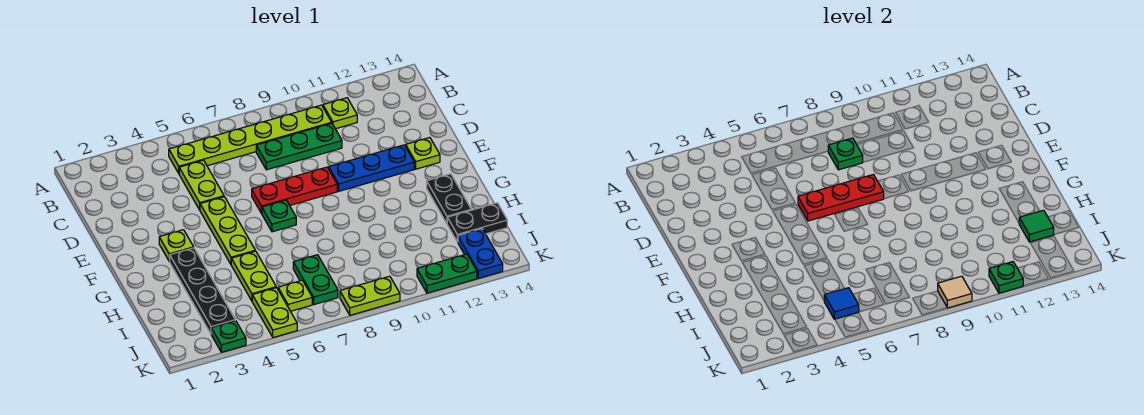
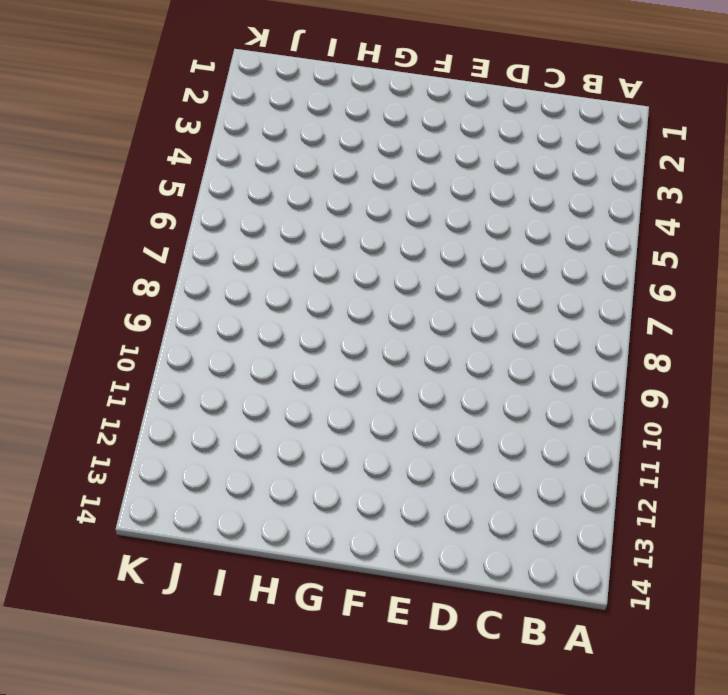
none -> lime plate B5:B10 level 1
none -> lime plate B11 level 1
none -> lime plate C5:D5 level 1

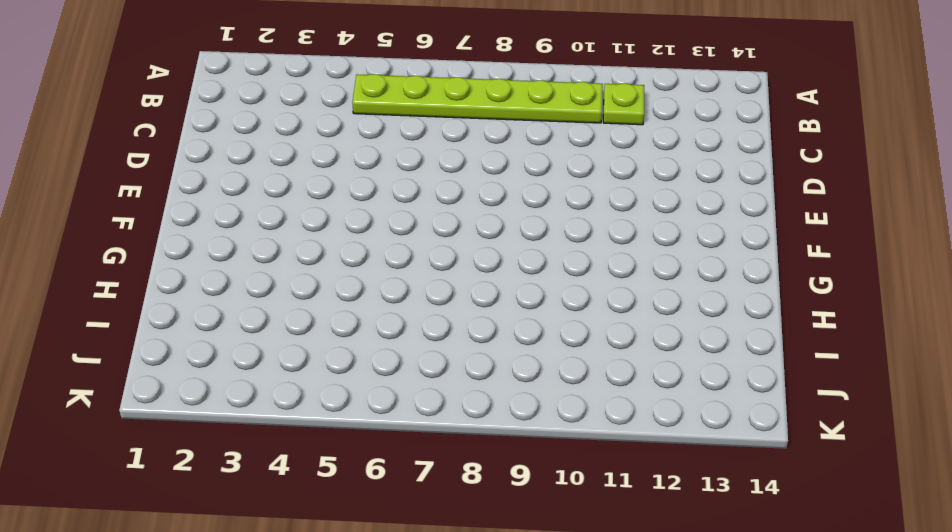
none -> lime plate C5:D5 level 1
none -> green plate C8:C10 level 1
none -> lime plate E5:G5 level 1

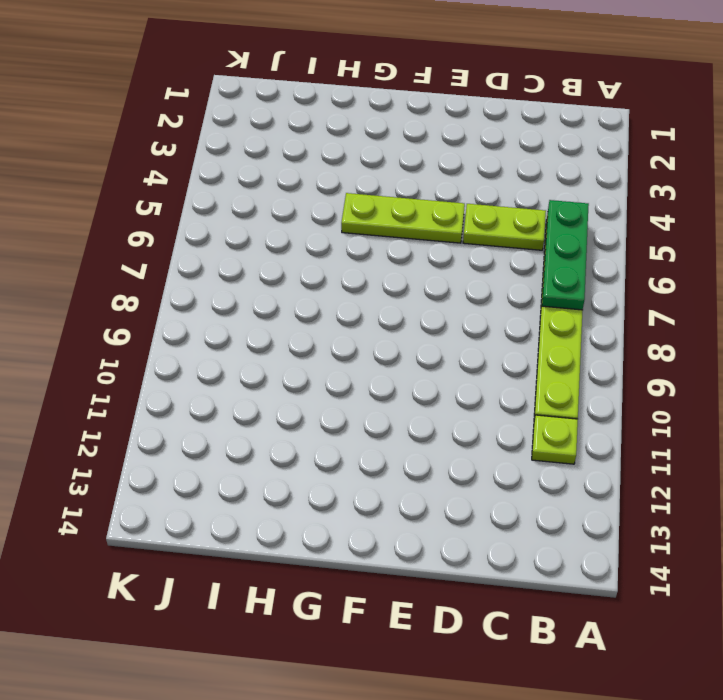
green plate B5:B7 level 2 -> green plate C8:C10 level 1
none -> red plate E7:E9 level 1
none -> blue plate E10:E12 level 1
none -> lime plate E13 level 1

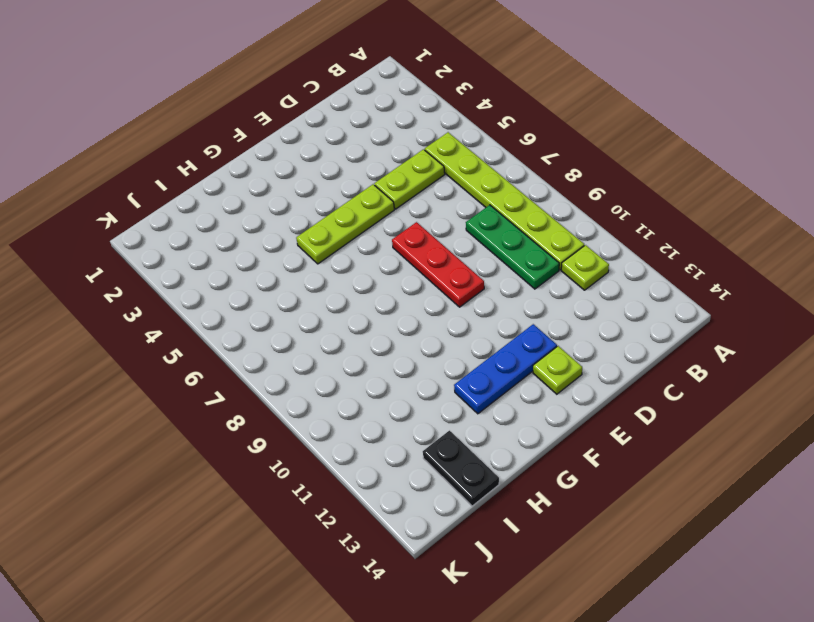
blue plate E12:G12 level 1 -> blue plate E10:E12 level 1
none -> lime plate F3 level 1
none -> green plate F7 level 1
none -> black plate G3:J3 level 1

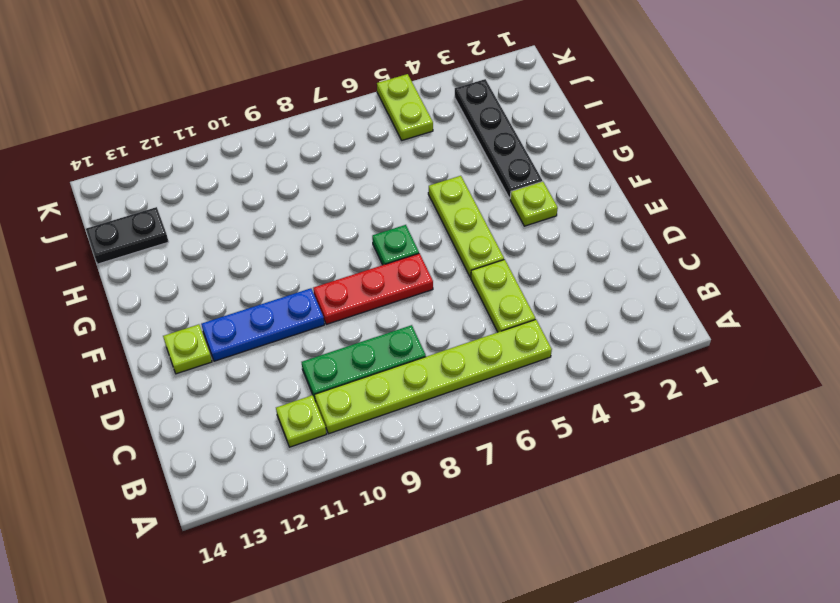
none -> black plate G13:H13 level 1
none -> lime plate H5:I5 level 1
none -> green plate I7:J7 level 1

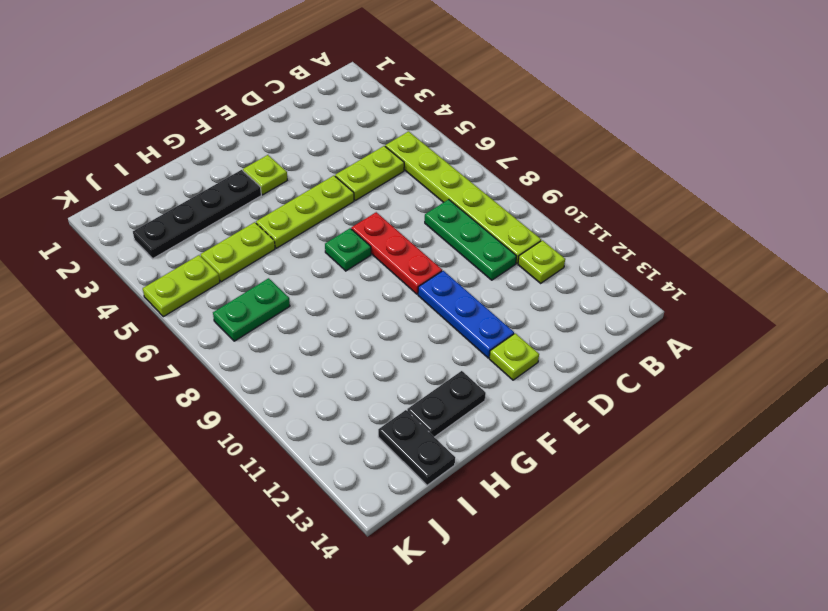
none -> lime plate J6 level 1
none -> blue plate J13:K13 level 1
none -> green plate K3 level 1

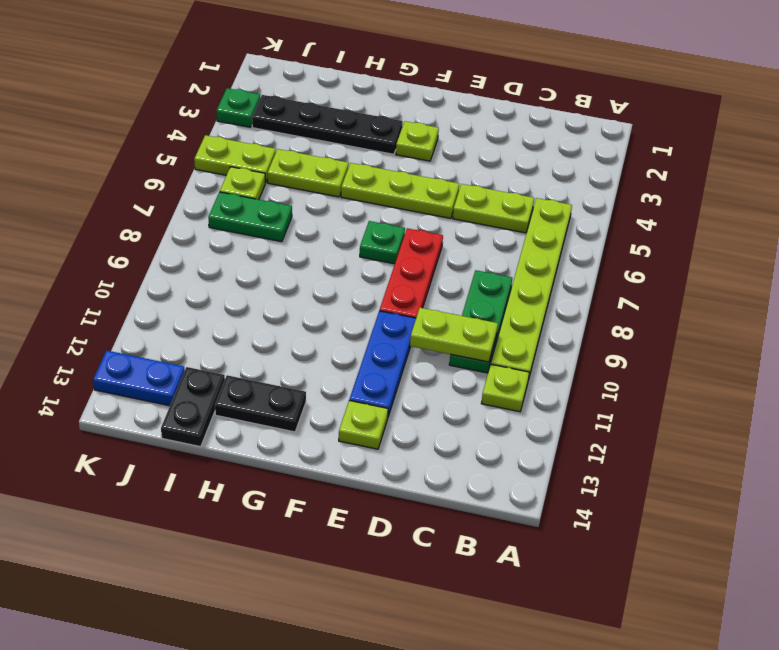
lime plate C10:D10 level 2 -> lime plate K8:K9 level 1
none -> green plate K11:K12 level 1
none -> green plate C8 level 2
none -> red plate E6:E8 level 2

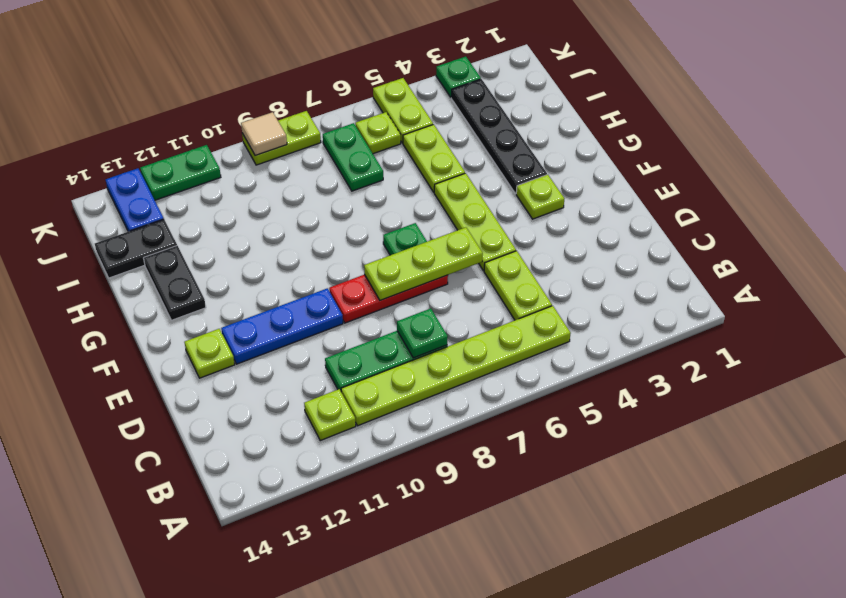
lime plate E6:E8 level 2 -> red plate E6:E8 level 2
none -> green tile I13 level 2
none -> blue tile J5 level 2
none -> green plate K11 level 2

